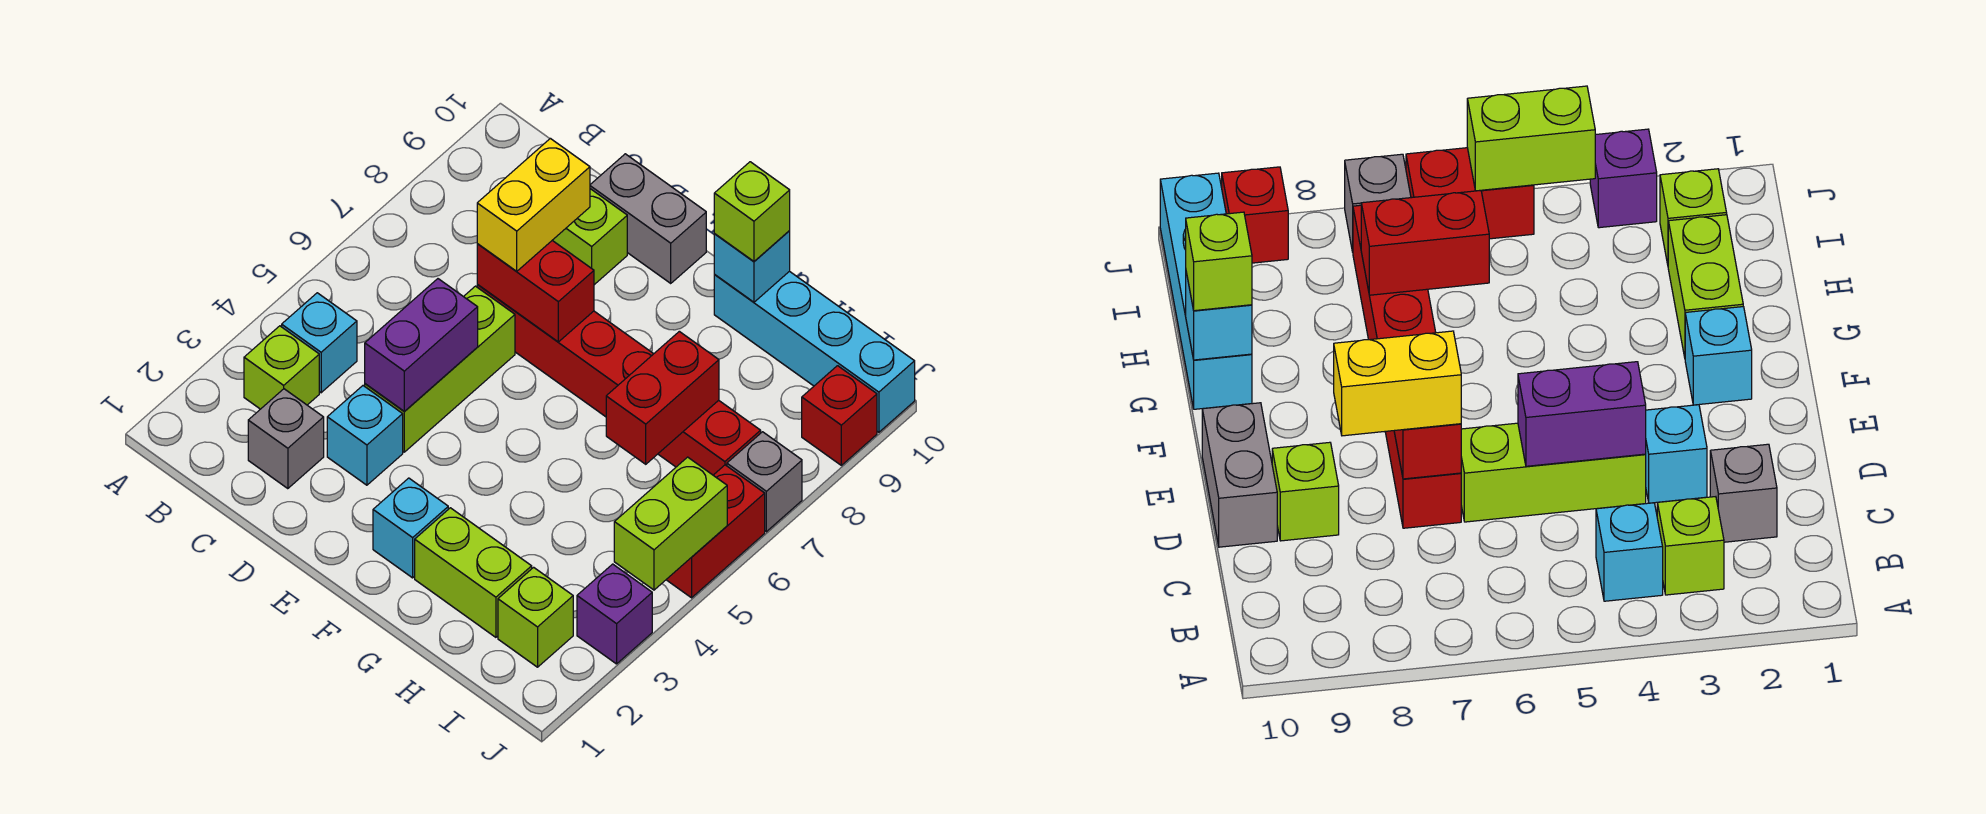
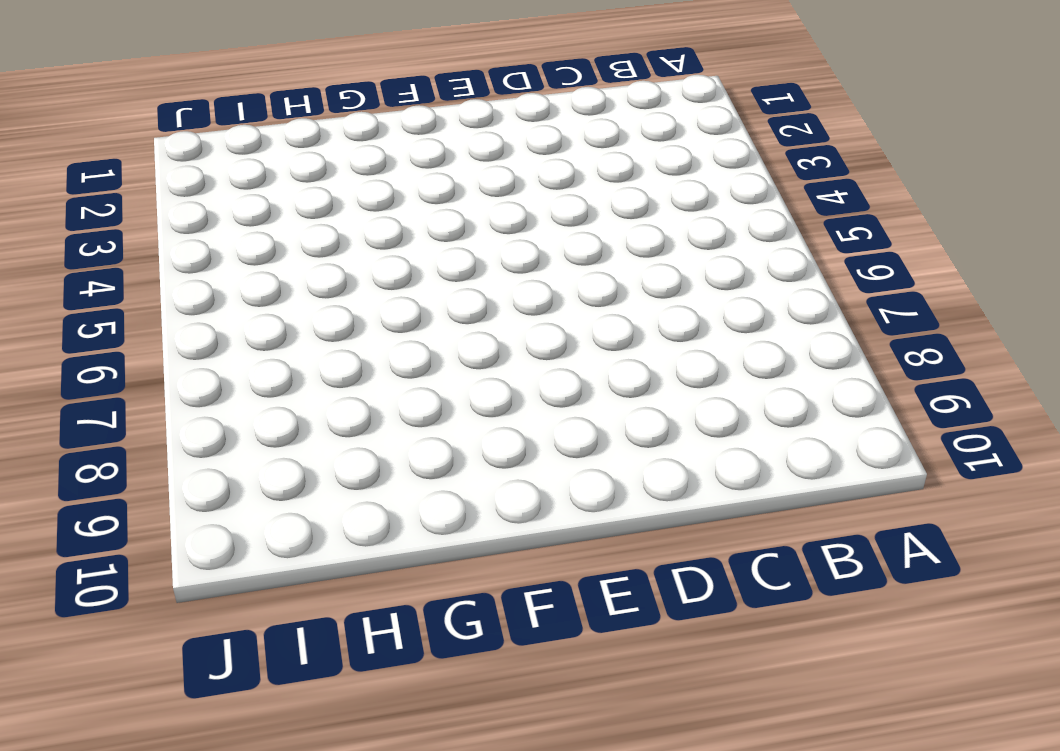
none -> lime brick B3 level 1
none -> cyan brick B4 level 1
none -> grey brick C2 level 1

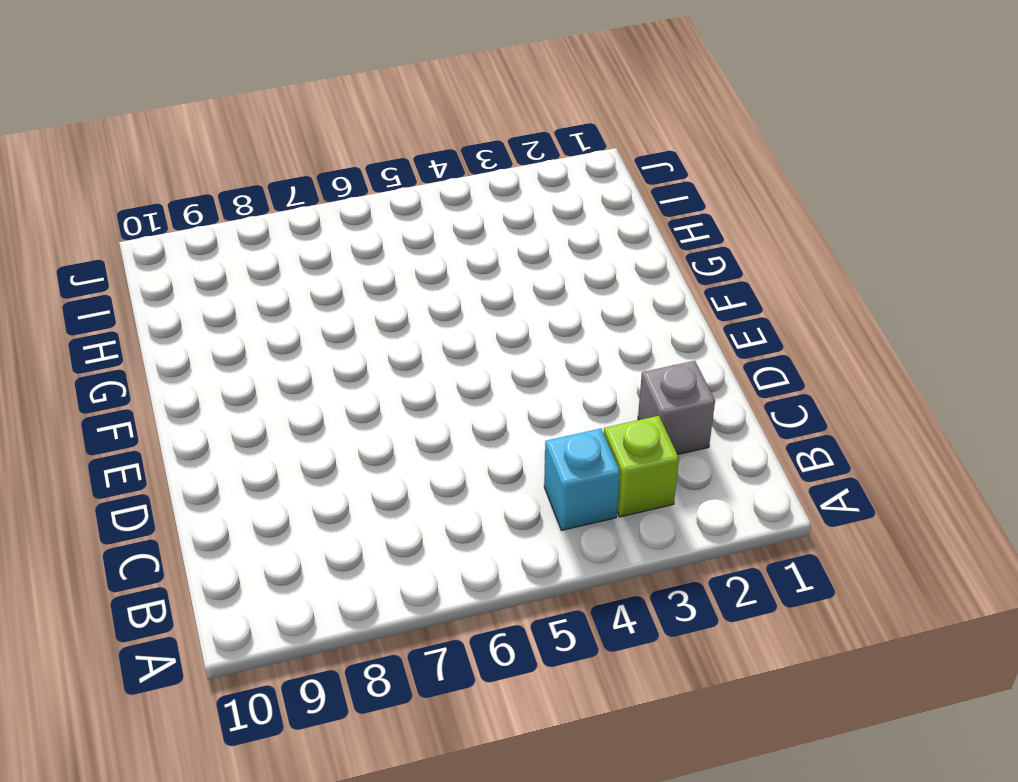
none -> cyan brick D3 level 1
none -> lime brick D4:D6 level 1
none -> red brick D7:I7 level 1

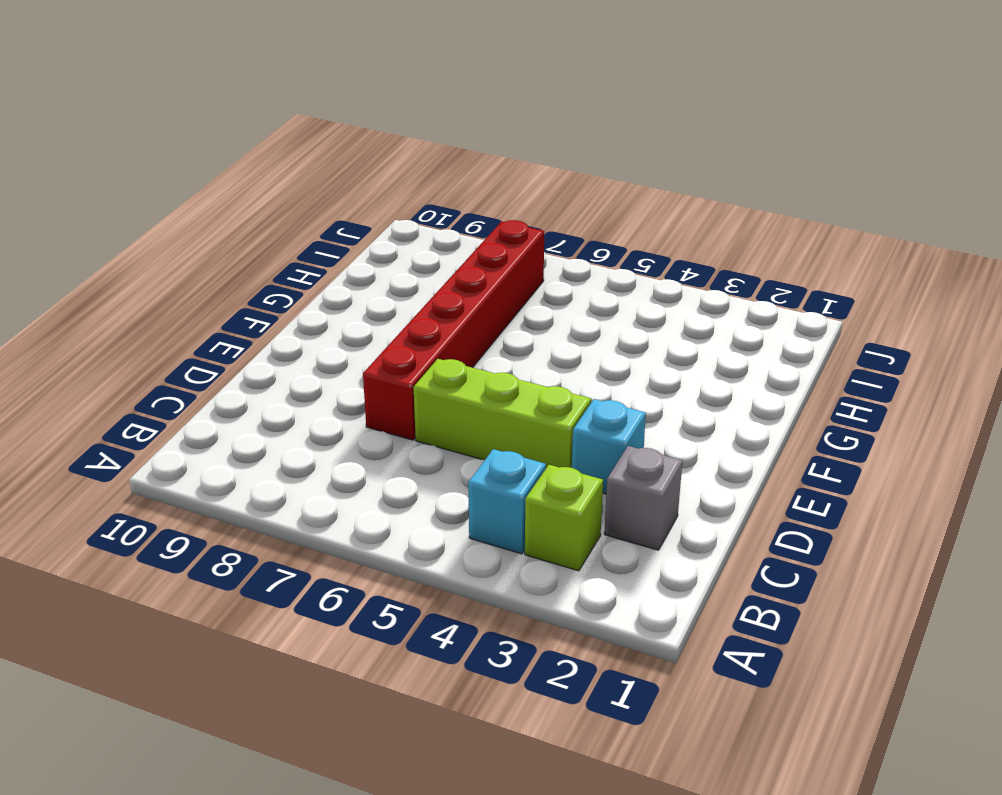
none -> lime brick D9 level 1
none -> grey brick D10:E10 level 1
none -> cyan brick F2 level 1

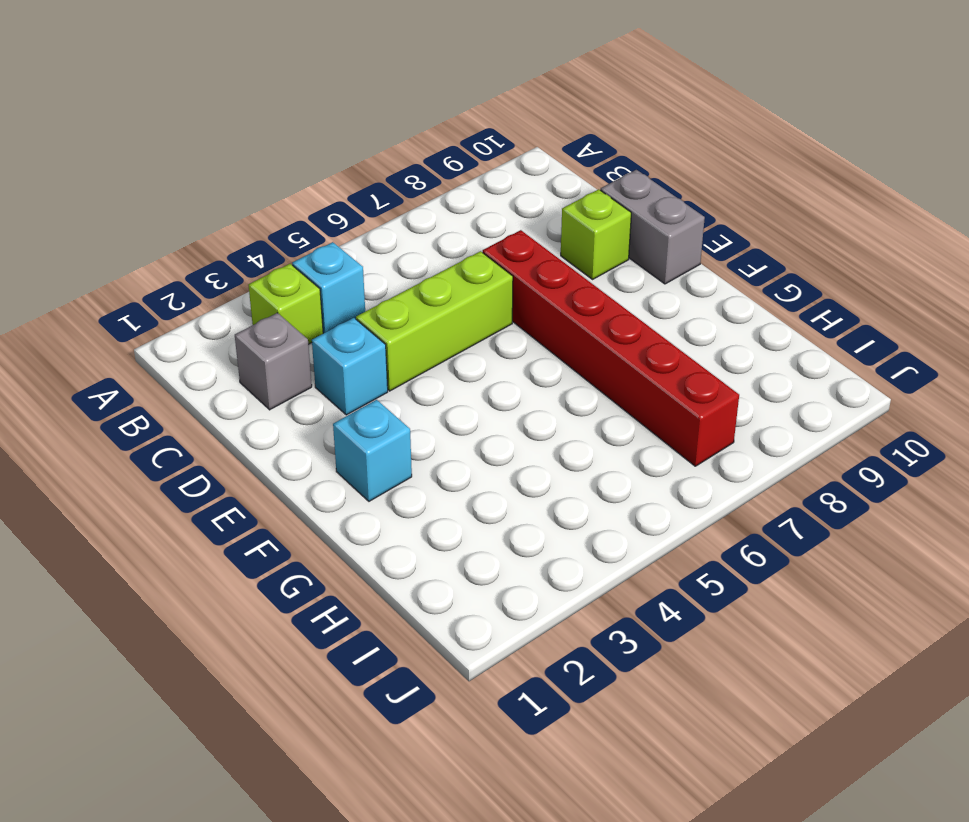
none -> lime brick G2:H2 level 1
none -> cyan brick G10:J10 level 1
none -> lime brick I2 level 1

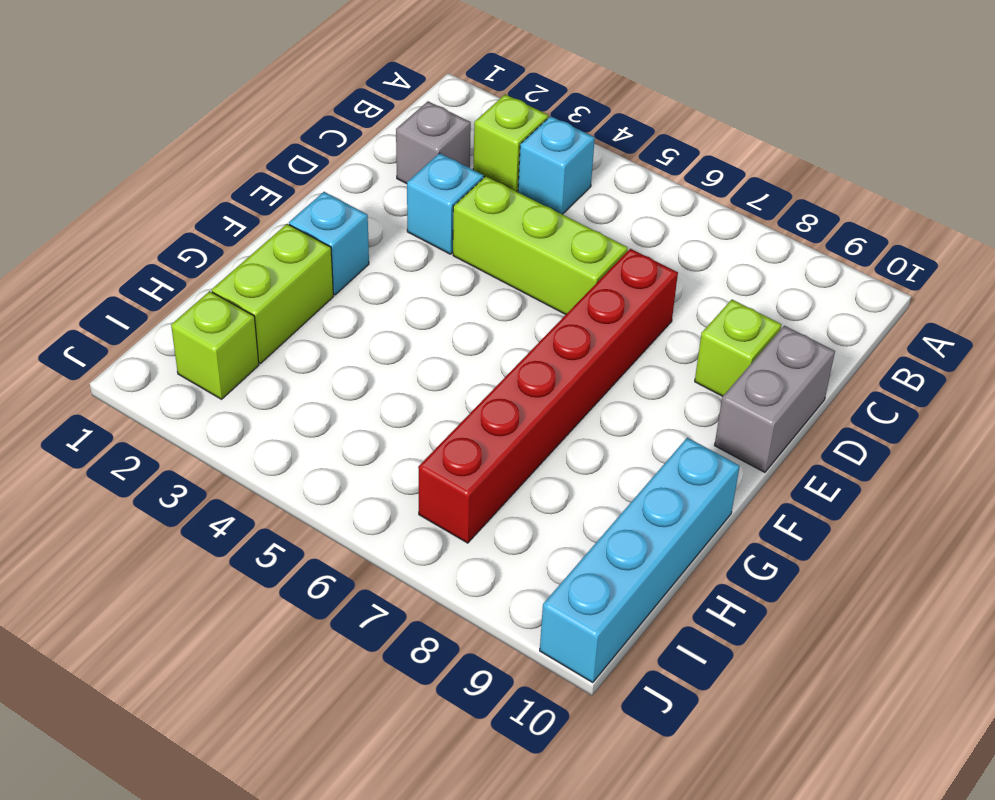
none -> purple brick J3 level 1
none -> red brick J5:J6 level 1
none -> grey brick J7 level 1

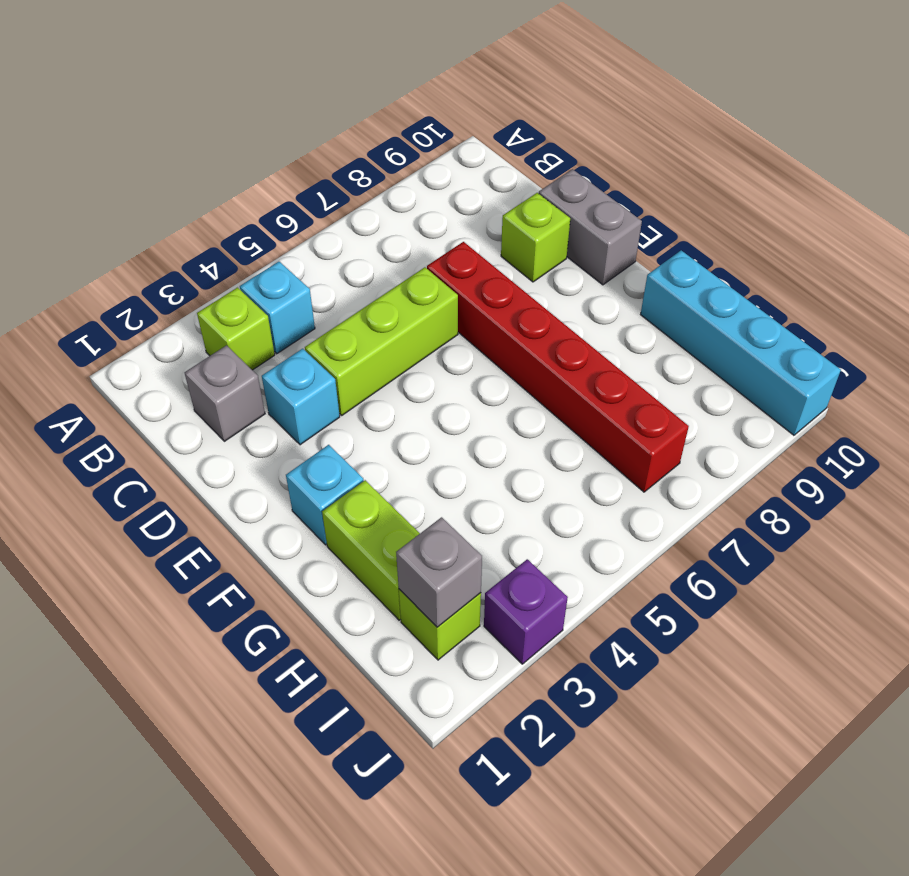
grey brick I2 level 2 -> grey brick J7 level 1
none -> red brick J5:J6 level 1
none -> red brick J9 level 1
none -> purple brick D4:D5 level 2

